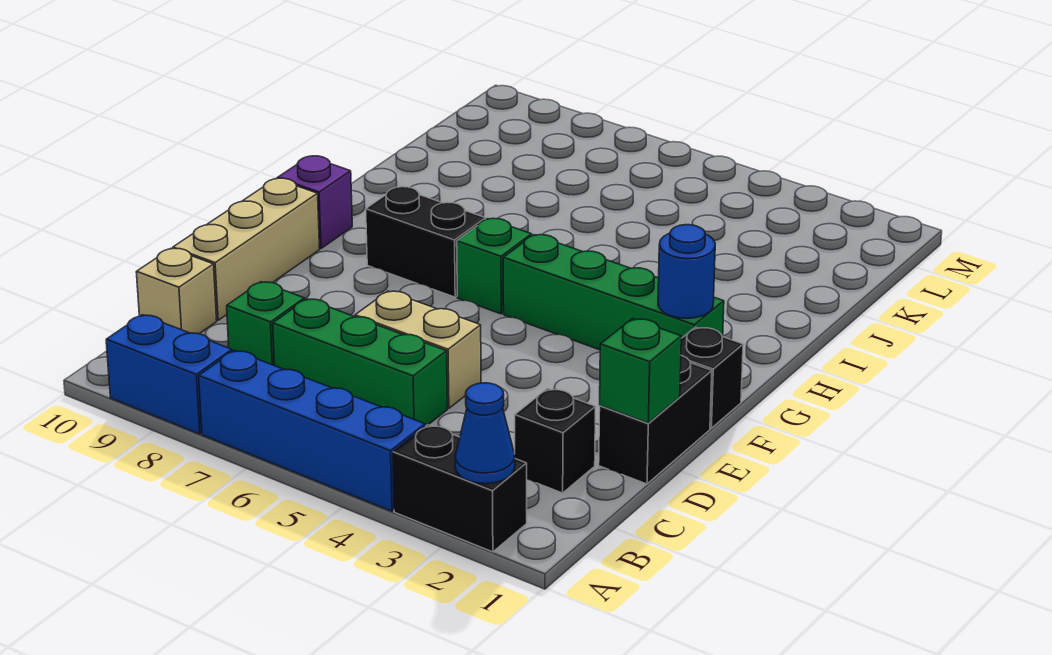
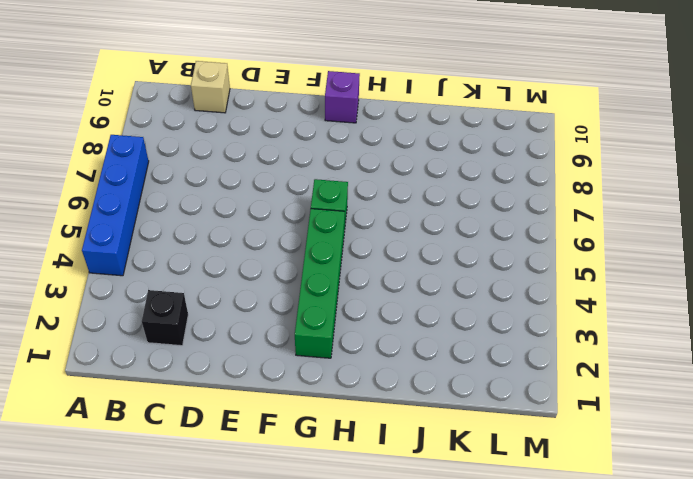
none -> black brick A2:A3 level 1
none -> blue brick A8:A9 level 1
none -> green brick C5:C7 level 1

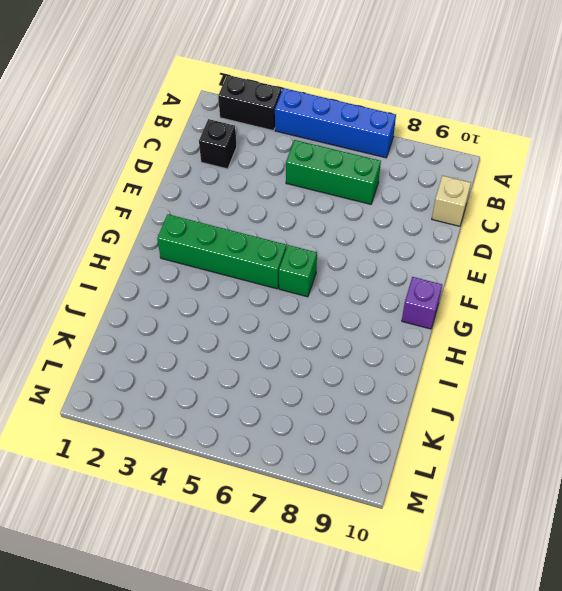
none -> blue brick A8:A9 level 1
none -> green brick C8 level 1
none -> black brick D1:E1 level 1

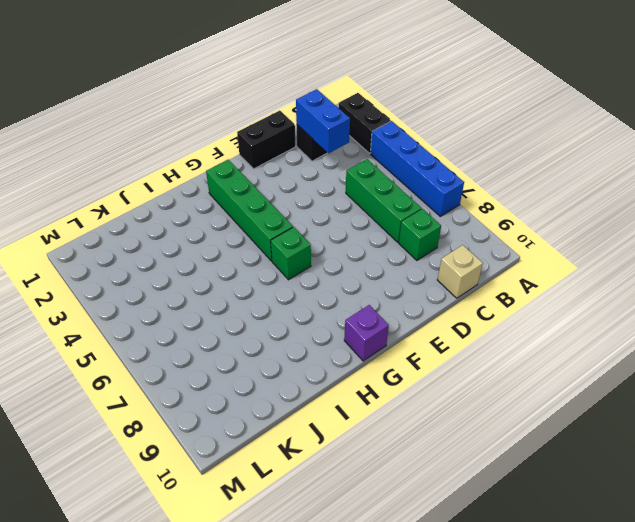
blue brick C2:C3 level 2 -> blue brick A8:A9 level 1
none -> tan brick D5:D6 level 1
none -> tan brick D10:F10 level 1
none -> black brick F1 level 1

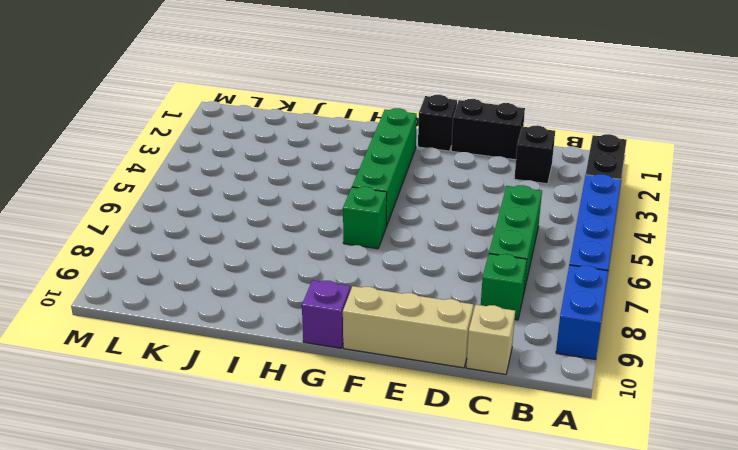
none -> tan brick D5:D6 level 1
none -> black brick G7:G8 level 1
none -> blue cone A2 level 2

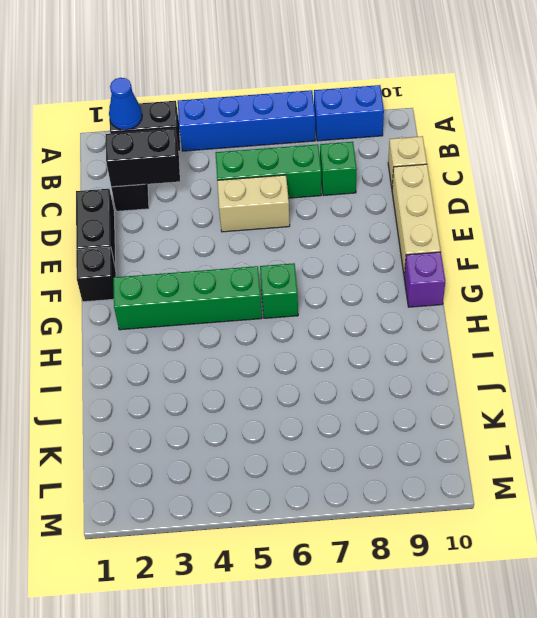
black brick C2:C3 level 2 -> black brick G7:G8 level 1
none -> green brick D1 level 2
none -> blue round brick G2 level 2

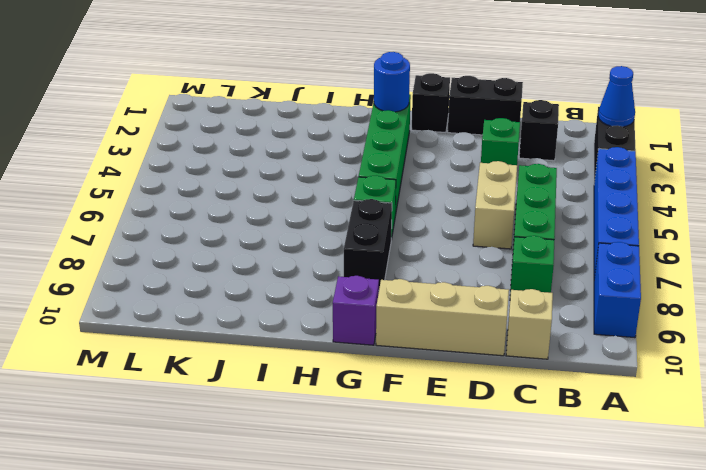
green brick D3 level 1 -> green brick D1 level 2

